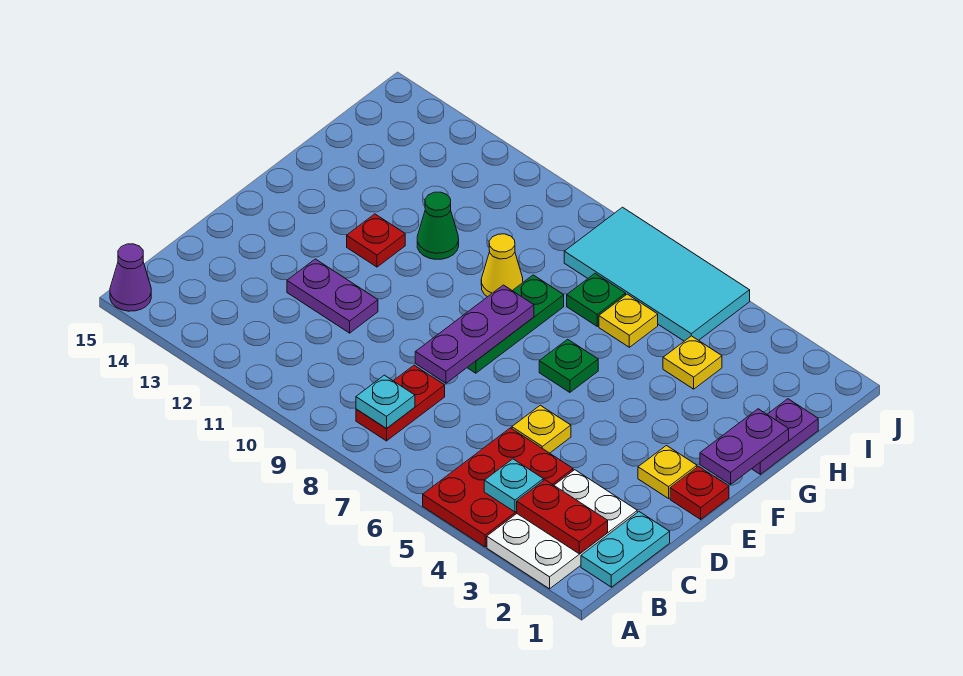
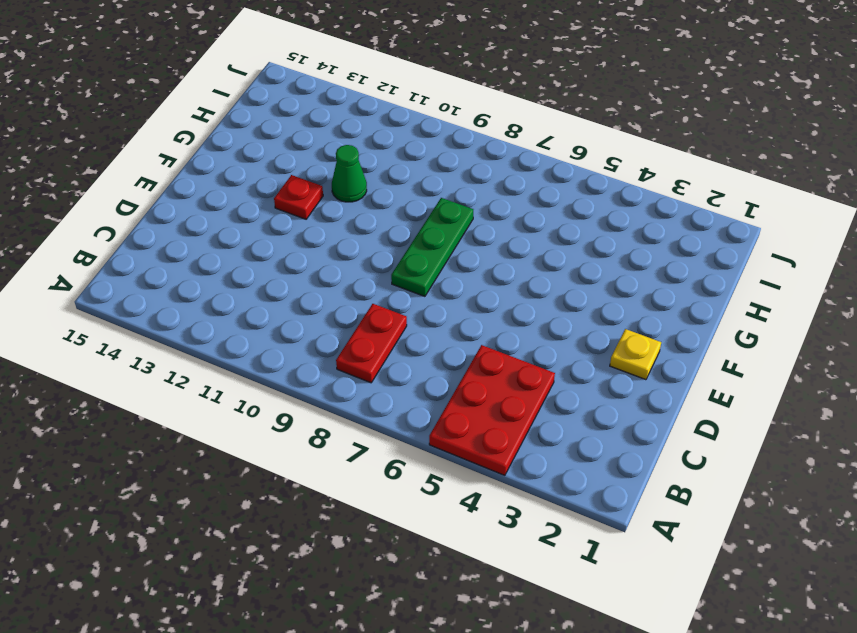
none -> white plate A2:C3 level 1
none -> purple cone A15 level 1
none -> cyan plate B1:C1 level 1

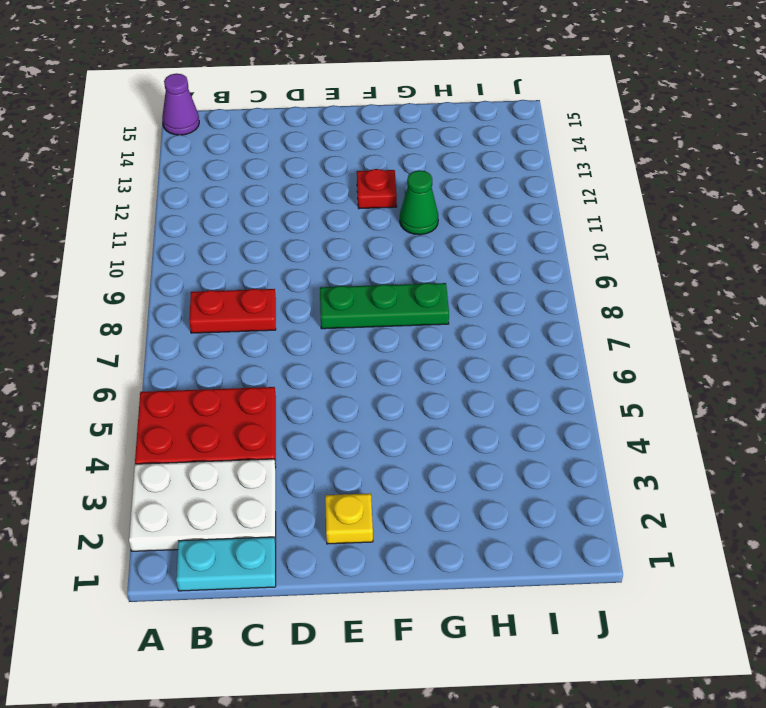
none -> yellow plate D5 level 1
none -> purple plate D11:D12 level 1
none -> red plate E1 level 1

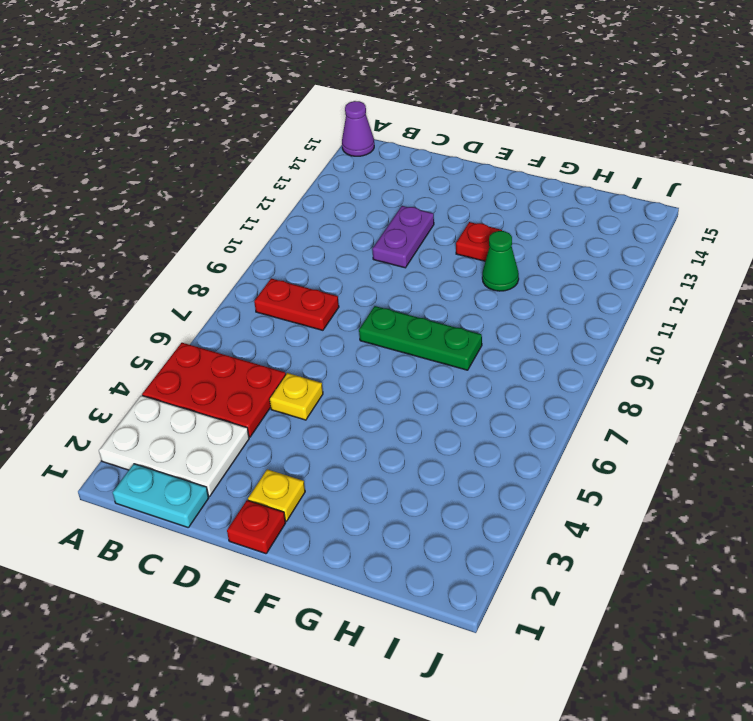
none -> green plate F6 level 1
none -> purple plate G1:H1 level 1
none -> yellow cone G9 level 1

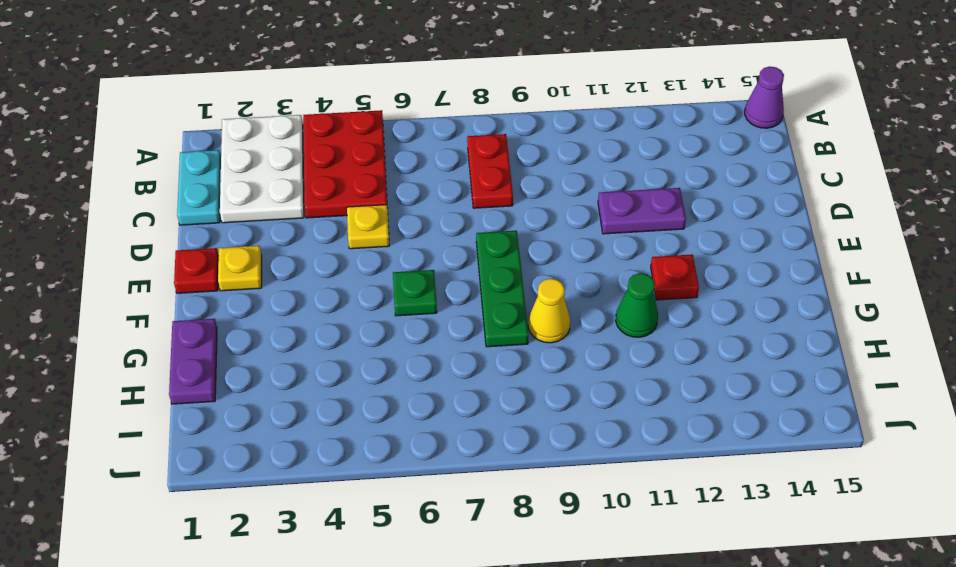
none -> yellow plate H4 level 1
none -> yellow plate H6 level 1
none -> green plate H7 level 1

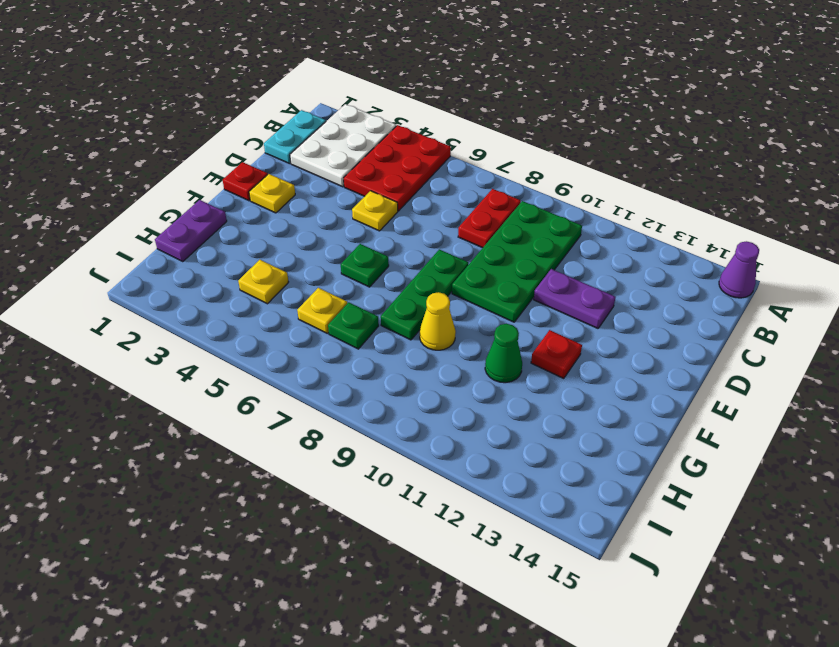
green plate B9:E10 level 1 -> none
none -> cyan tile I5:J8 level 1
none -> red plate B2:B3 level 2
none -> cyan plate B4 level 2

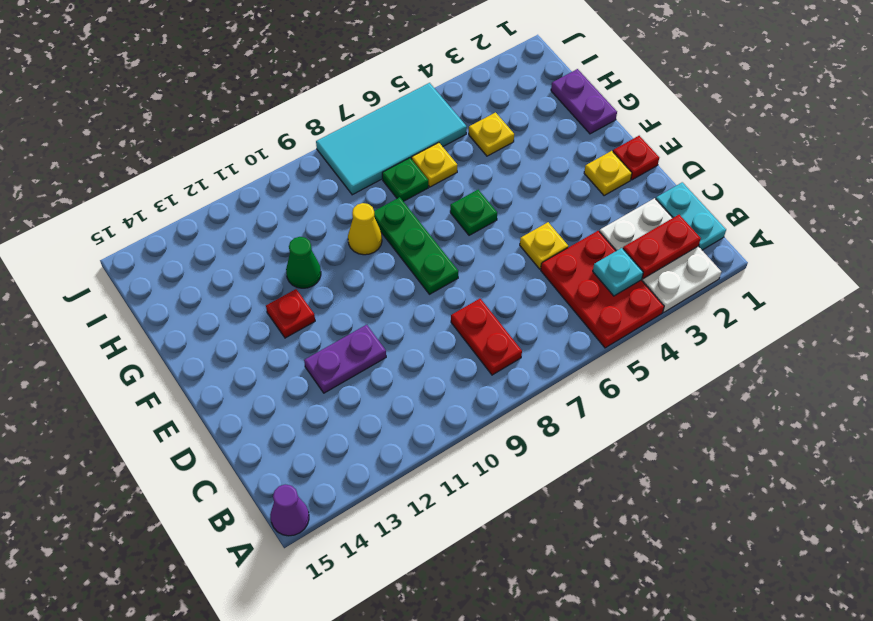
none -> cyan plate B8 level 2
none -> purple plate D8:F8 level 2
none -> purple plate F1:G1 level 2

